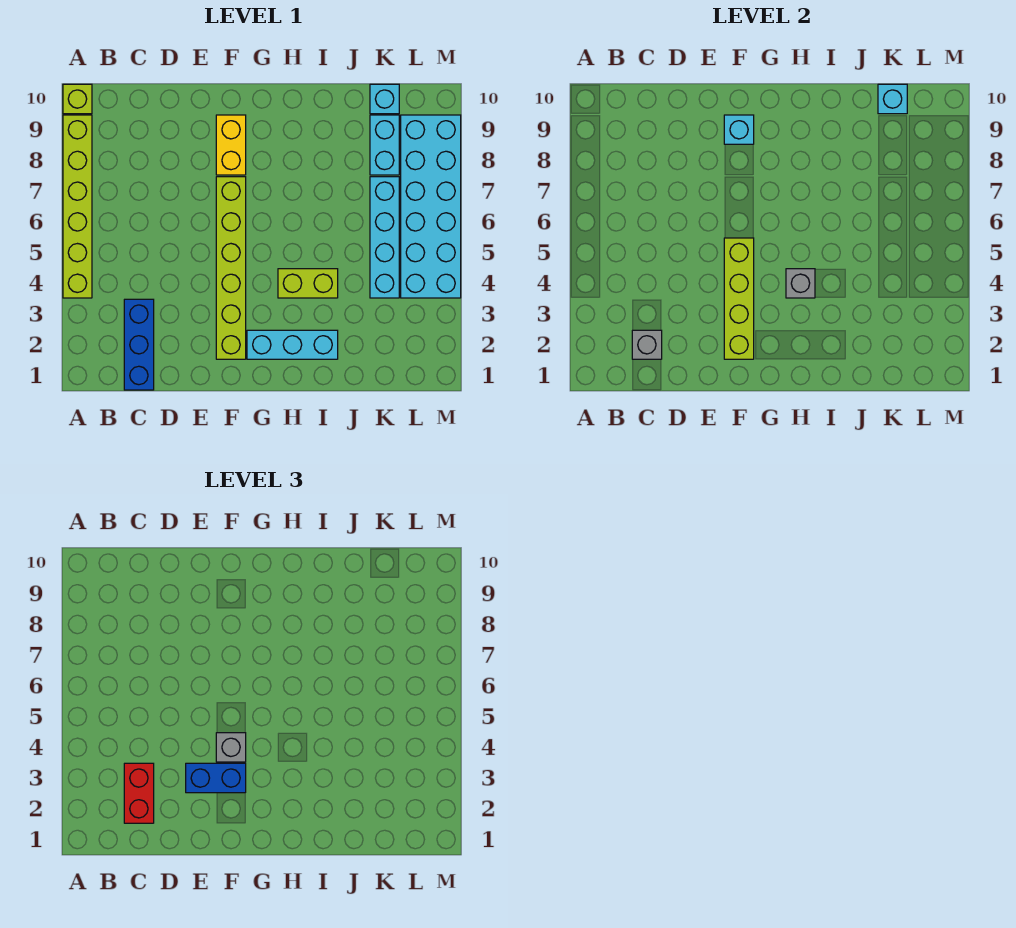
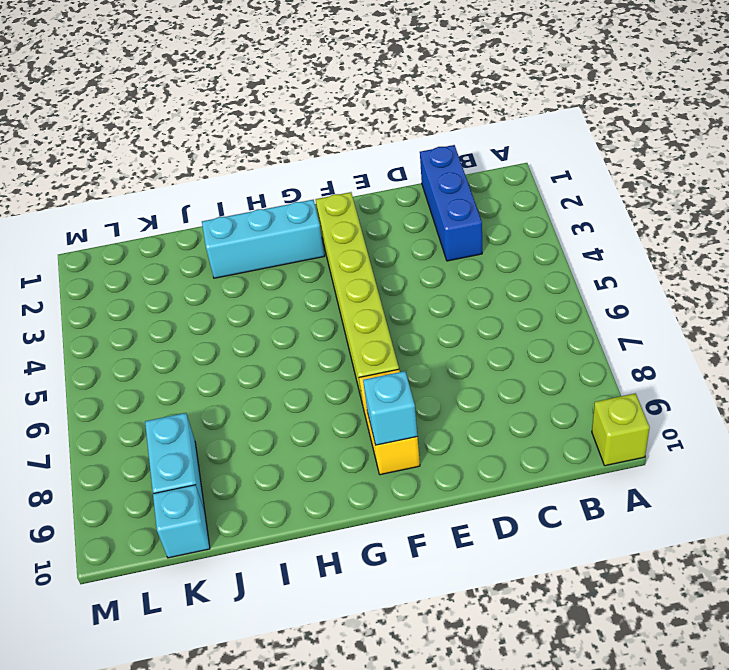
none -> lime brick A4:A9 level 1
none -> lime brick H4:I4 level 1
none -> cyan brick K4:K7 level 1

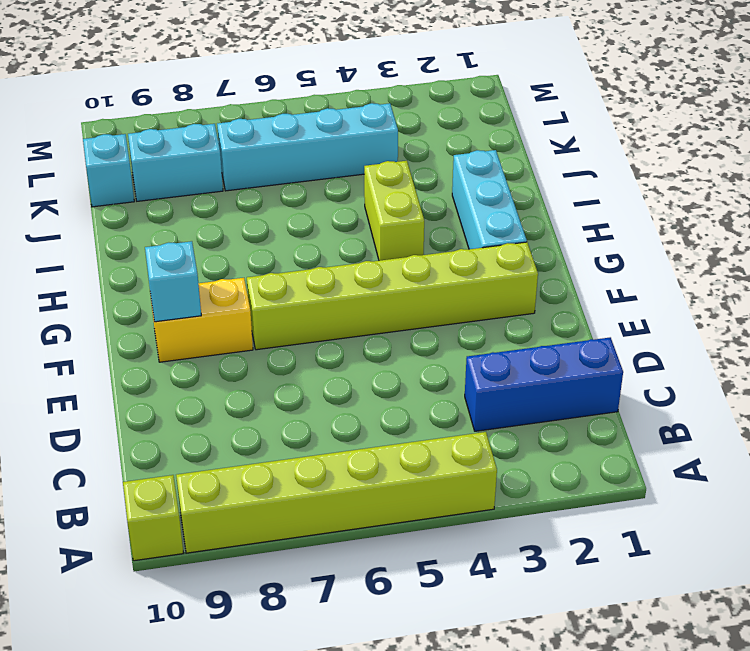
none -> cyan brick L4:M9 level 1
none -> grey brick C2 level 2
none -> lime brick F2:F5 level 2

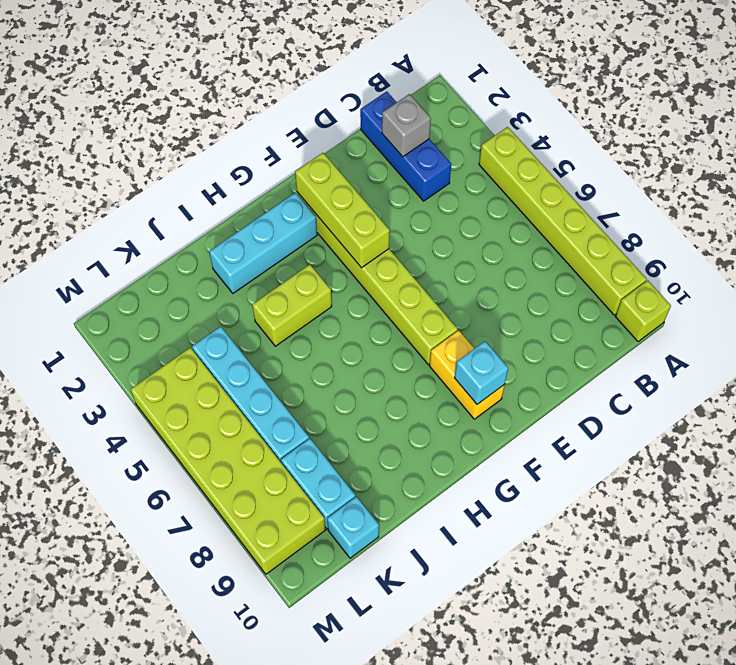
lime brick F2:F4 level 2 -> lime brick F2:F5 level 2
lime brick L4:M9 level 1 -> cyan brick L4:M9 level 1
none -> grey brick H4 level 2
none -> cyan brick K10 level 2
none -> red brick C2:C3 level 3

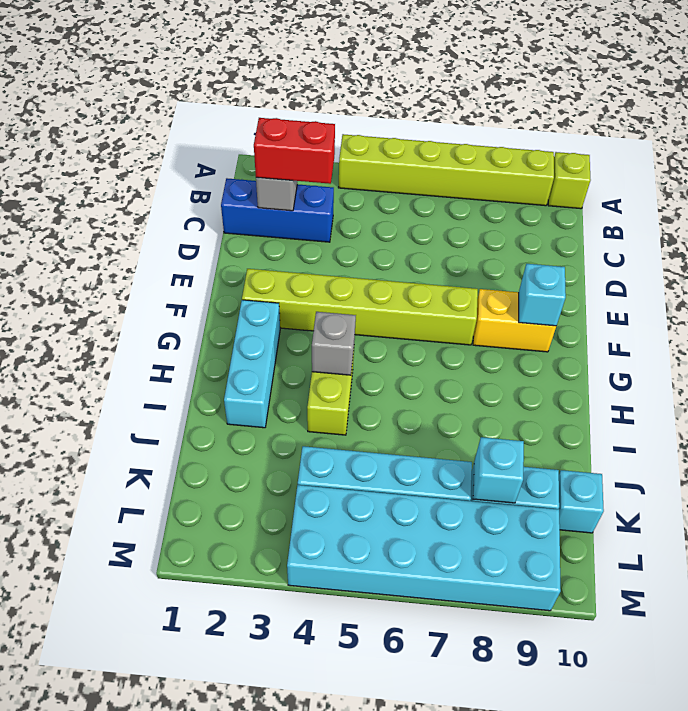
cyan brick K8 level 2 -> cyan brick K10 level 2
none -> lime brick F2:F5 level 2
none -> blue brick E3:F3 level 3
none -> grey brick F4 level 3

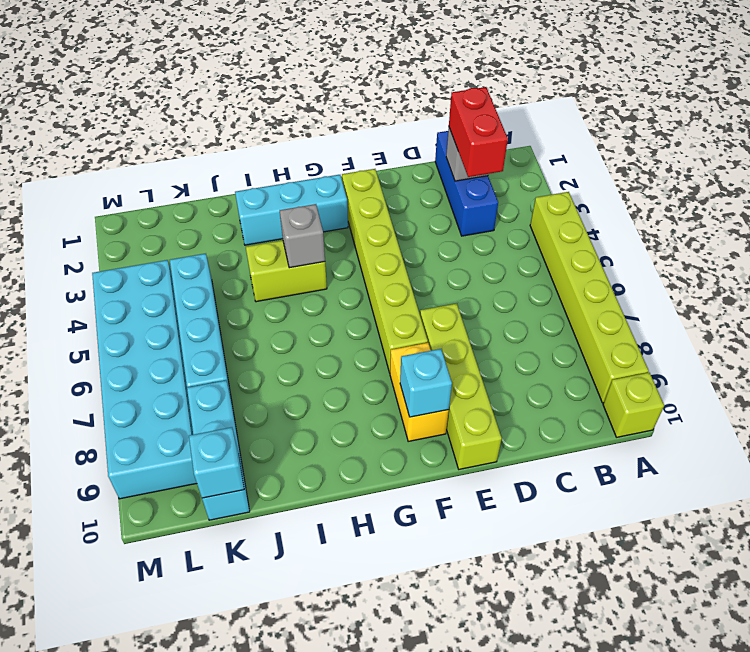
lime brick E7:E10 level 1 -> lime brick F2:F5 level 2
none -> blue brick E3:F3 level 3
none -> grey brick F4 level 3

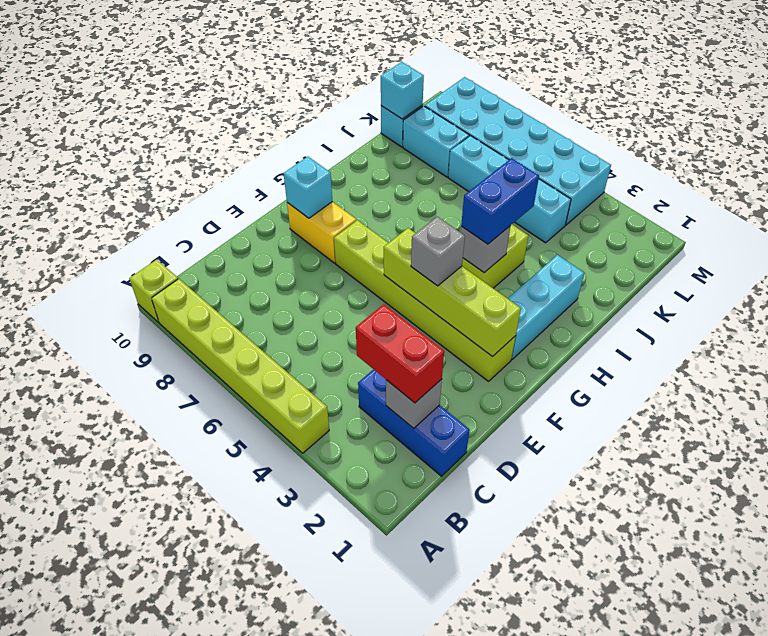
blue brick H4:I4 level 3 -> blue brick E3:F3 level 3

